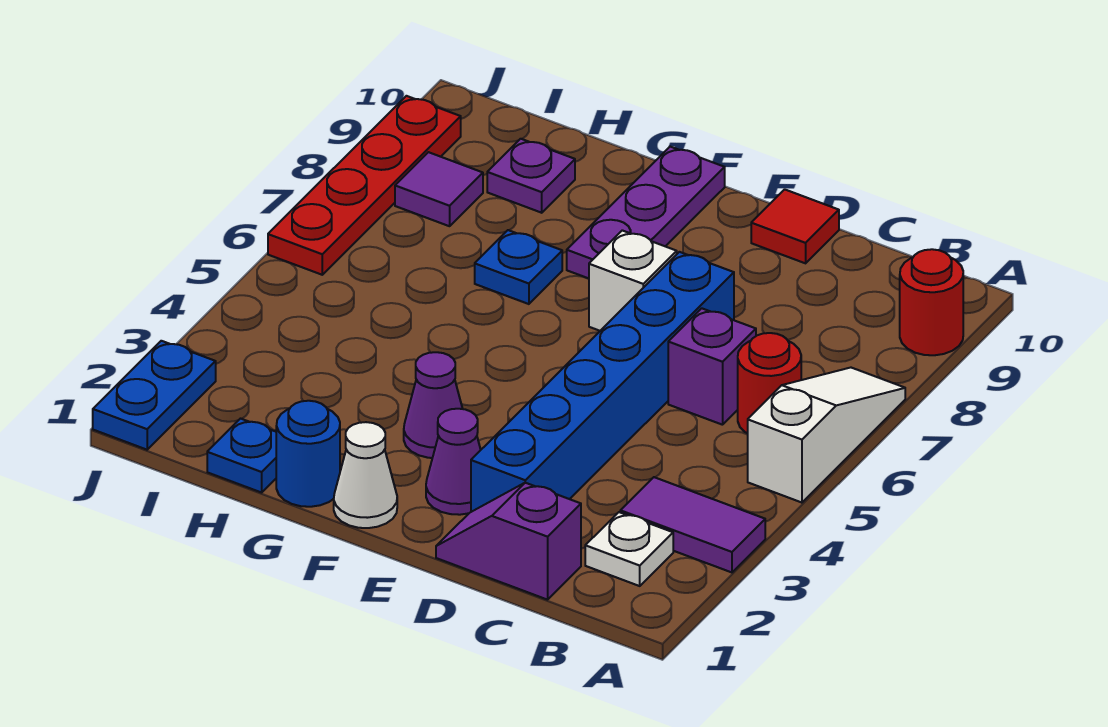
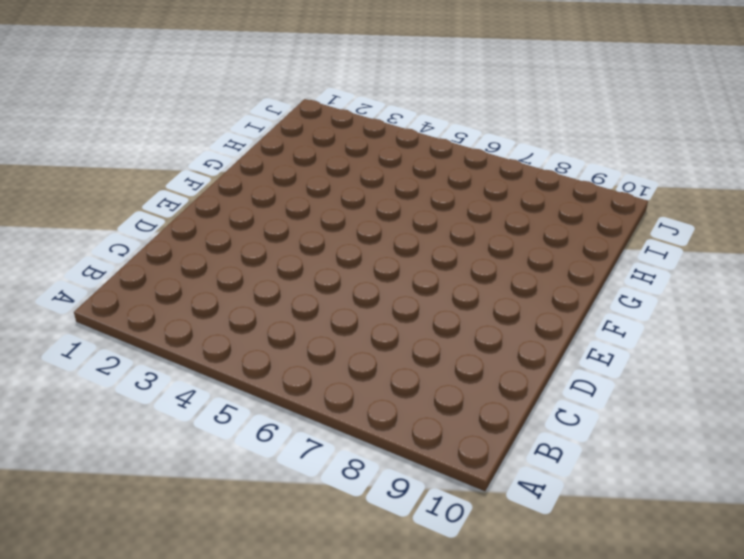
none -> purple tile A3:B3 level 1
none -> white slope A5:A7 level 1 top 5
none -> red round brick A9 level 1

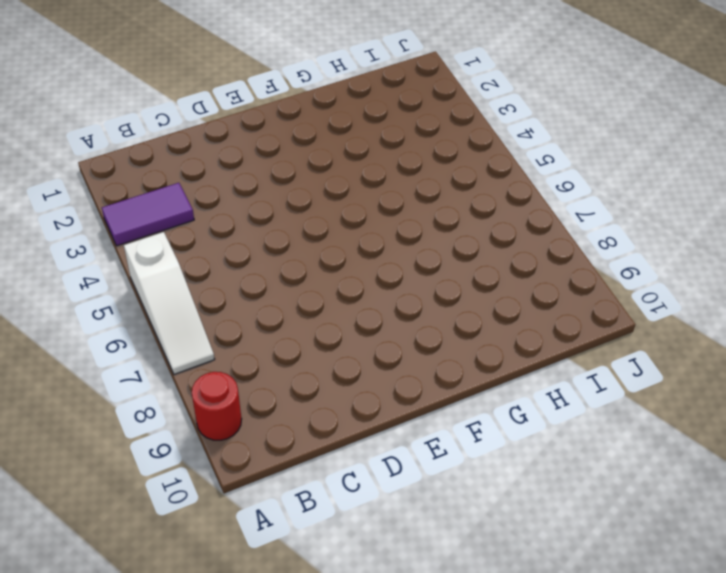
none -> white plate B2 level 1
none -> red round brick B6 level 1
none -> purple slope C1:D1 level 1 top C

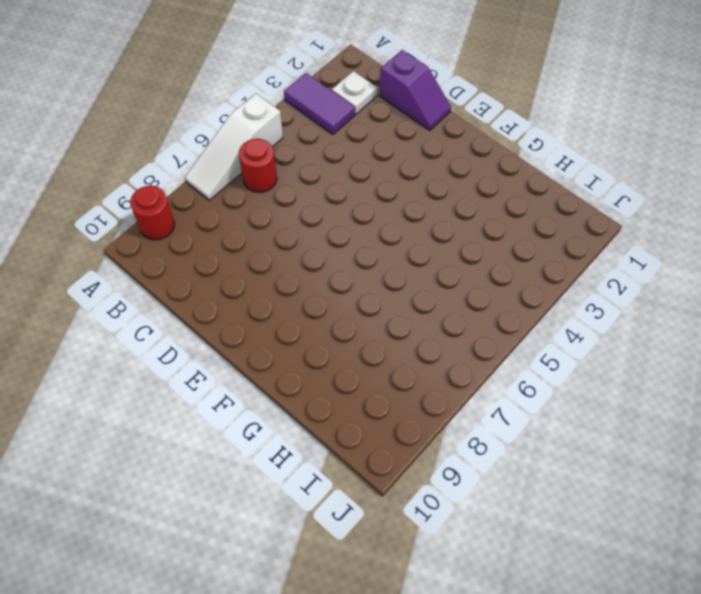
none -> purple brick C6 level 1
none -> blue brick D2:D7 level 1
none -> red tile D10 level 1

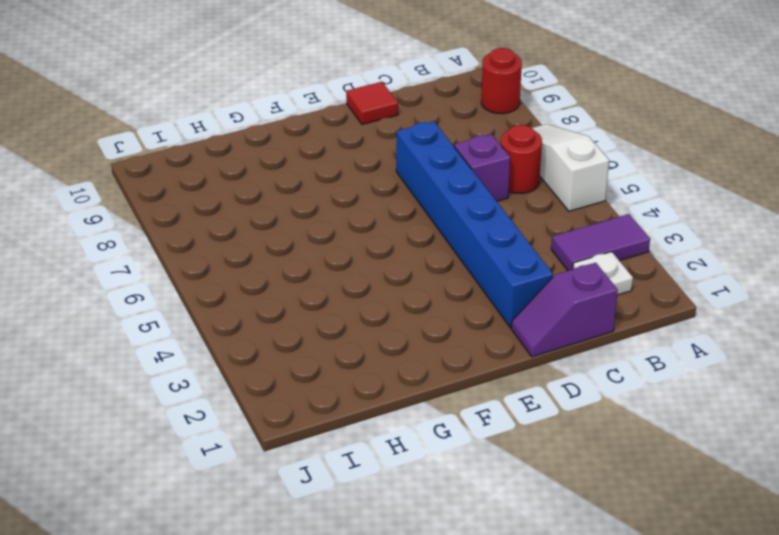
none -> purple cone E2 level 1
none -> white brick E7 level 1
none -> white cone F1 level 1

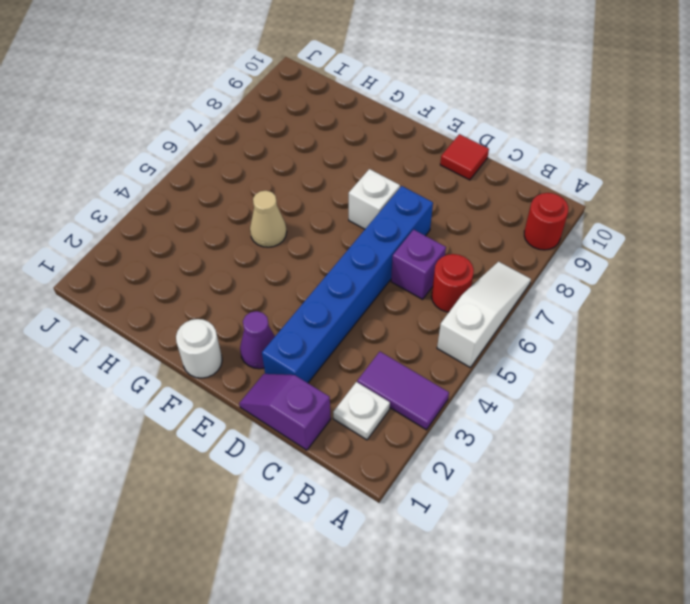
white round brick F1 level 1 -> white cone F1 level 1
tan cone G5 level 1 -> none
none -> purple cone F3 level 1
none -> purple plate F8:F10 level 1
none -> blue round brick G1 level 1

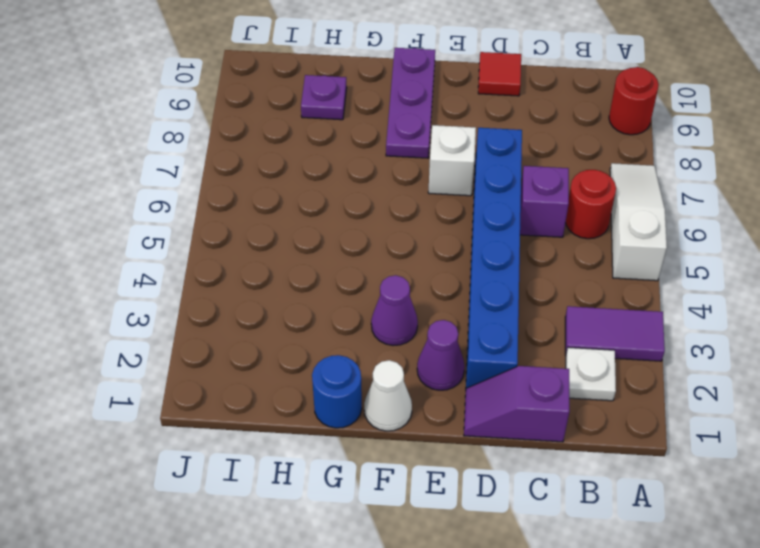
none -> blue plate G7 level 1
none -> blue plate H1 level 1
none -> purple tile I8 level 1

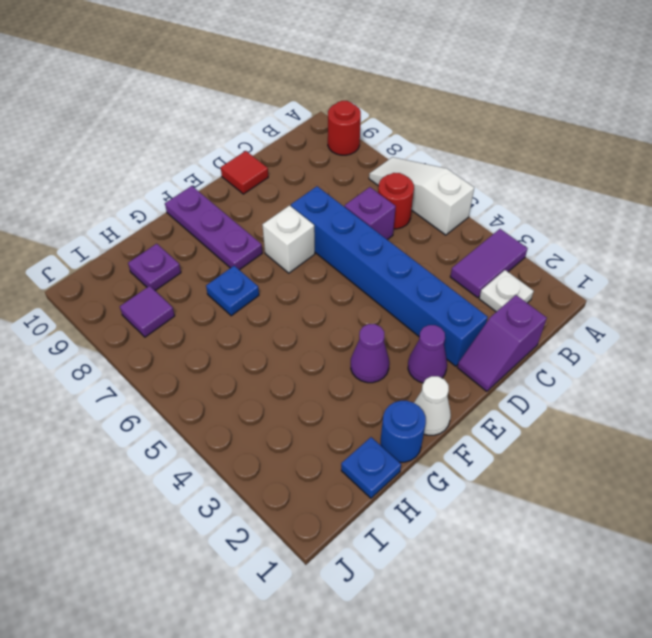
none -> blue plate J1:J2 level 1
none -> red plate J6:J9 level 1

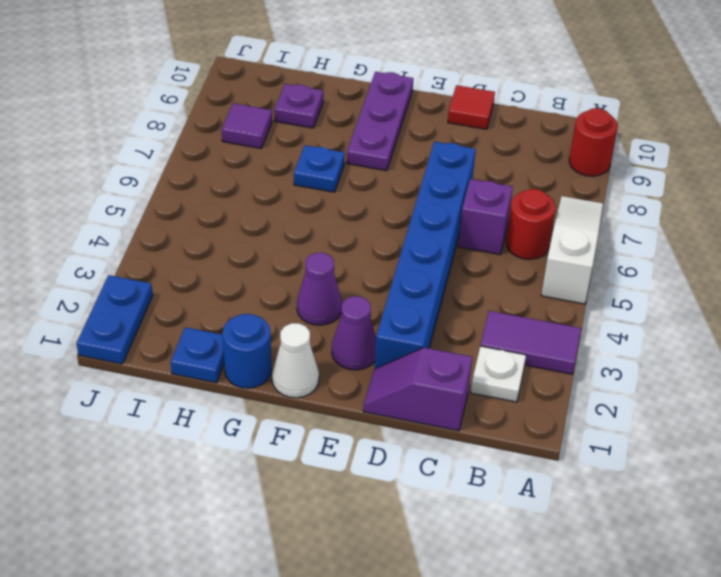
none -> white brick E7 level 1
none -> red plate J6:J9 level 1

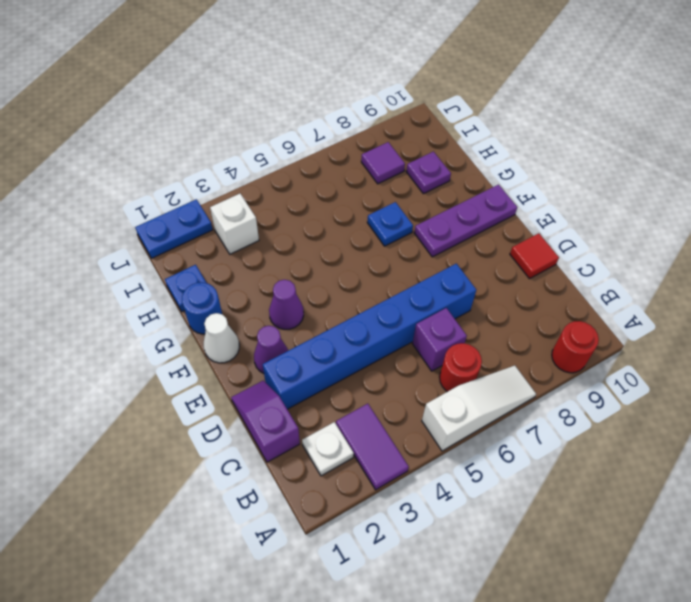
white brick I3 level 1 -> white brick E7 level 1
none -> red plate J6:J9 level 1

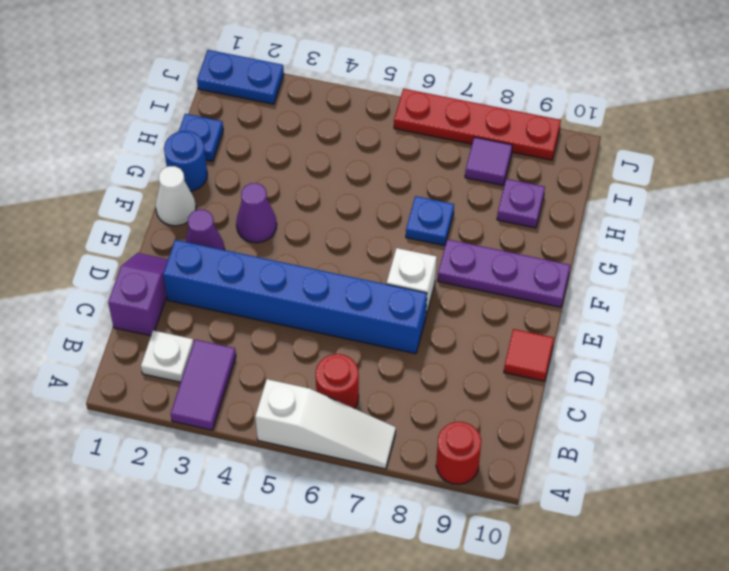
none -> purple brick C6 level 1

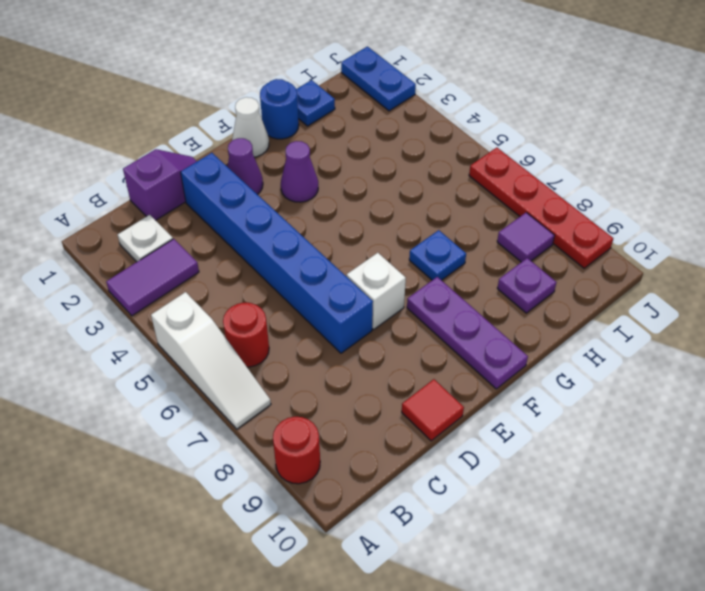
none -> purple brick C6 level 1

